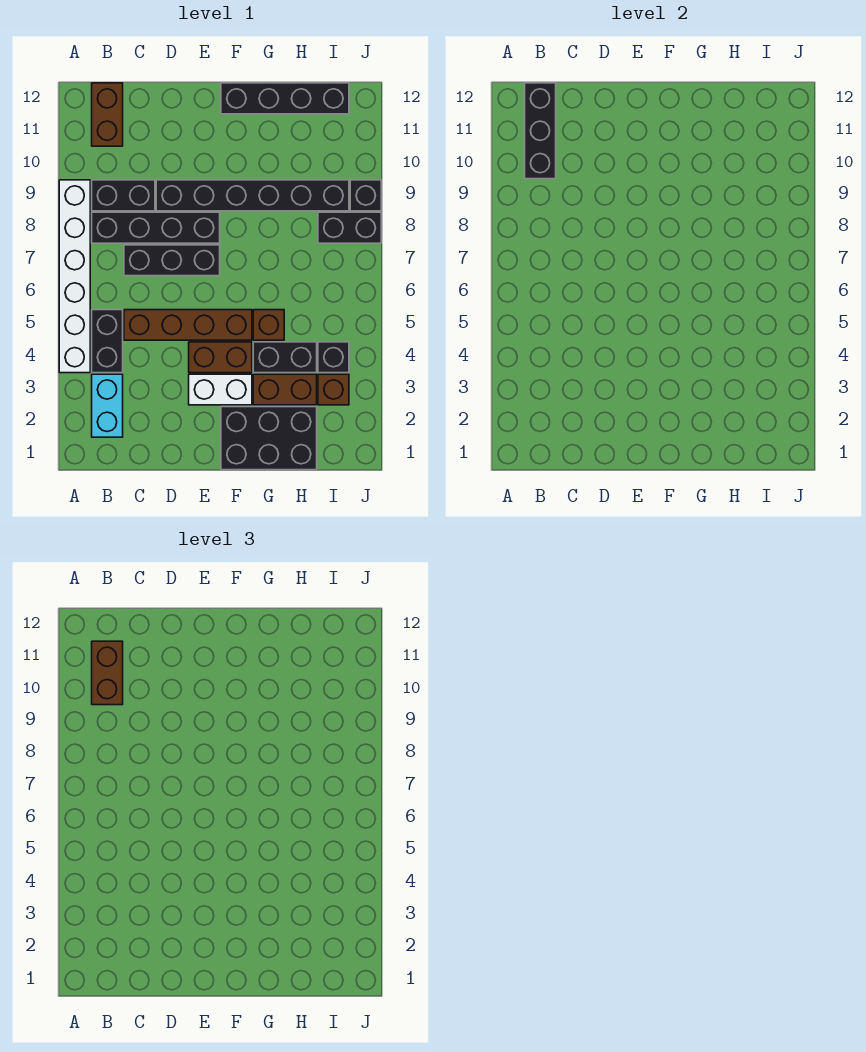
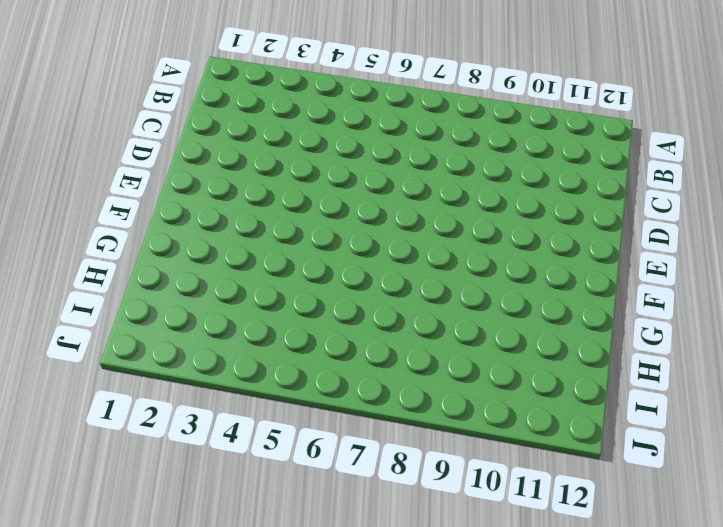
none -> white brick A4:A9 level 1
none -> cyan brick B2:B3 level 1
none -> black brick B4:B5 level 1

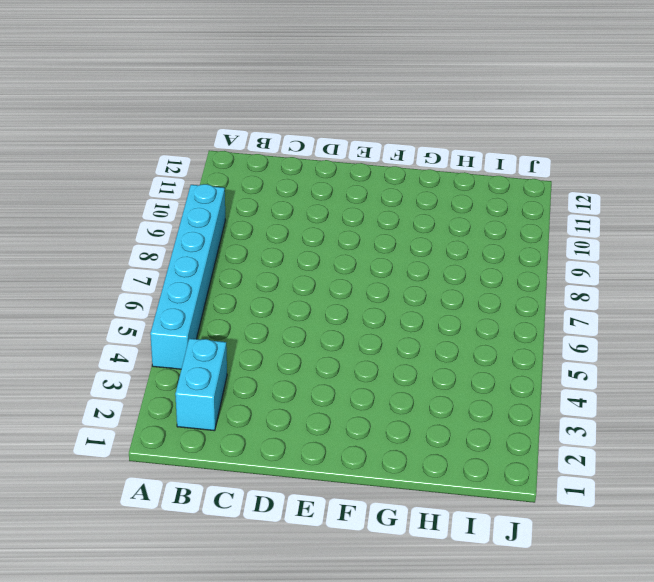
cyan brick A4:A9 level 1 -> white brick A4:A9 level 1
none -> black brick B4:B5 level 1
none -> black brick B8:E8 level 1
none -> black brick B9:C9 level 1

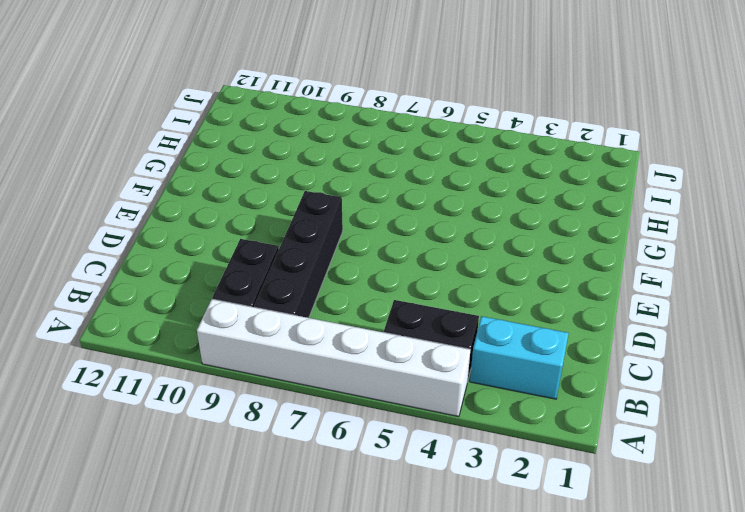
none -> brown brick B11:B12 level 1
none -> brown brick C5:F5 level 1
none -> black brick C7:E7 level 1

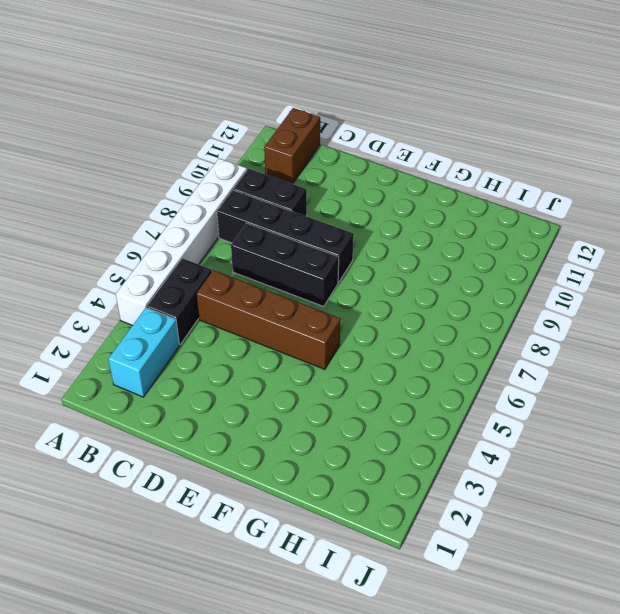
none -> black brick D9:I9 level 1
none -> white brick E3:F3 level 1
none -> brown brick E4:F4 level 1

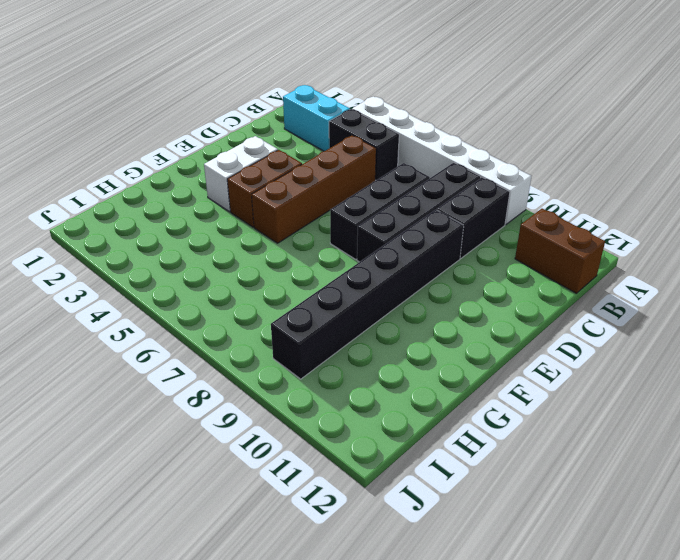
none -> black brick F1:H2 level 1
none -> black brick F12:I12 level 1
none -> brown brick G3:H3 level 1

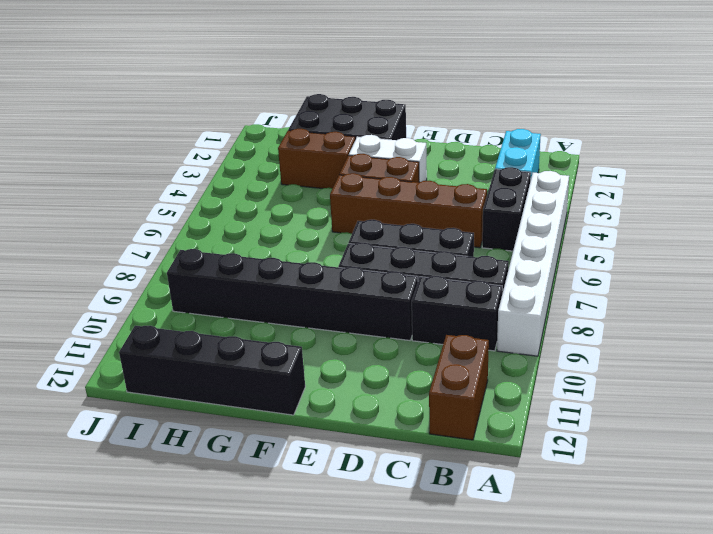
none -> black brick G4:H4 level 1
none -> brown brick G5 level 1
none -> brown brick I3 level 1

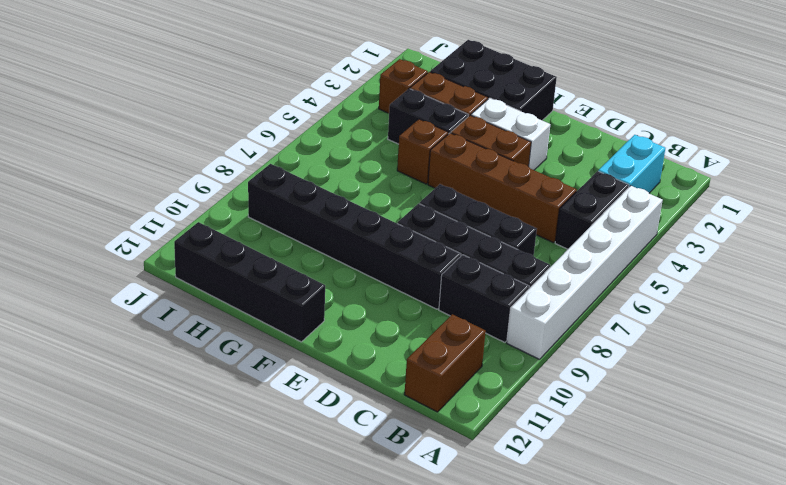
none -> black brick I4 level 1
none -> black brick I8:J8 level 1
none -> black brick J9 level 1

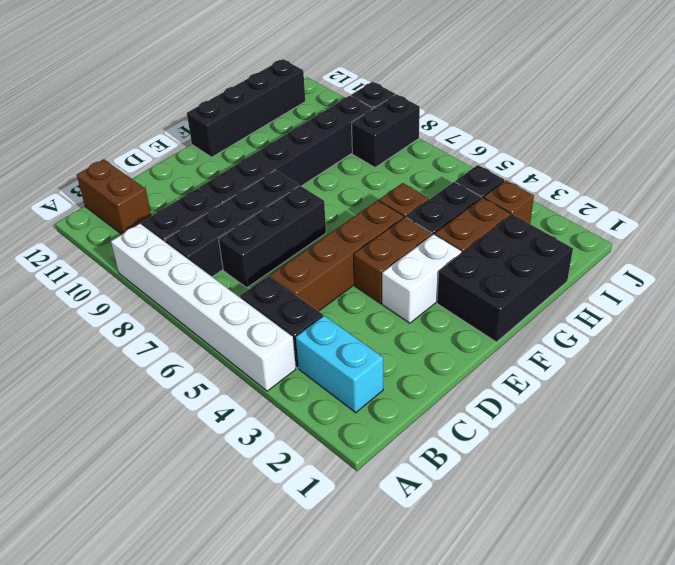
none -> black brick B10:B12 level 2
none -> brown brick B10:B11 level 3

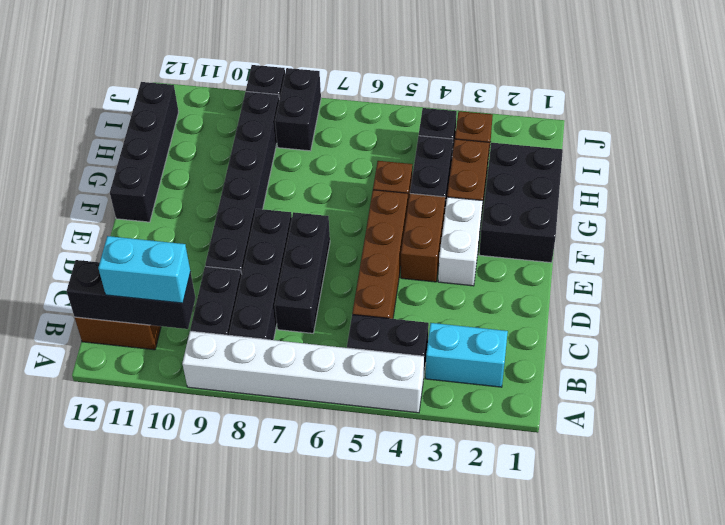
cyan brick B10:B11 level 3 -> brown brick B10:B11 level 3

